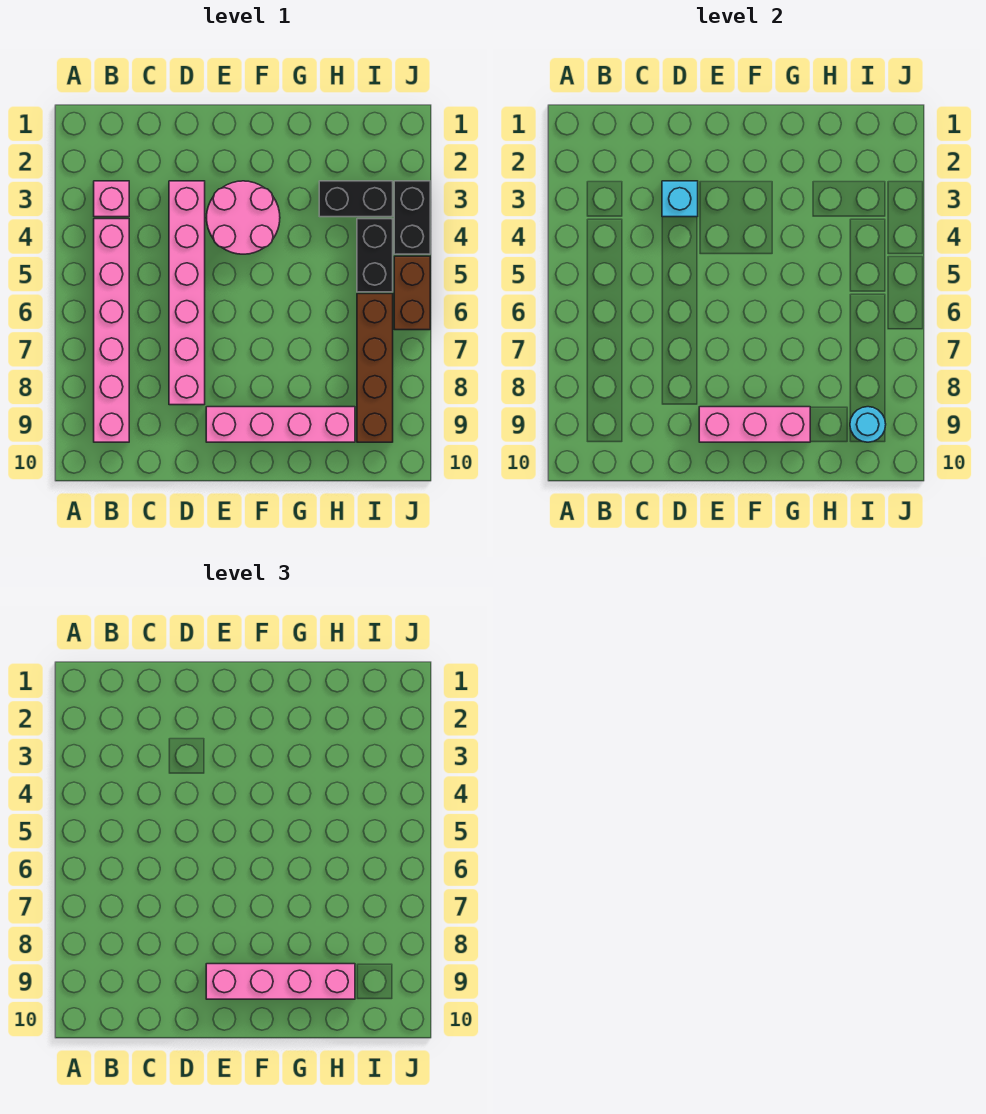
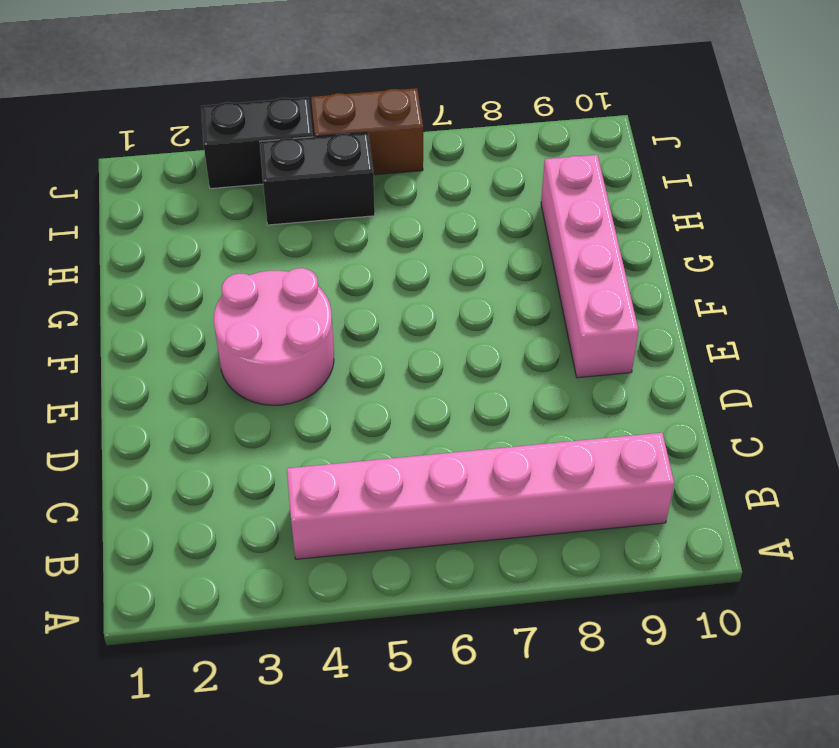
none -> pink brick B3 level 1
none -> pink brick D3:D8 level 1
none -> black brick H3:I3 level 1

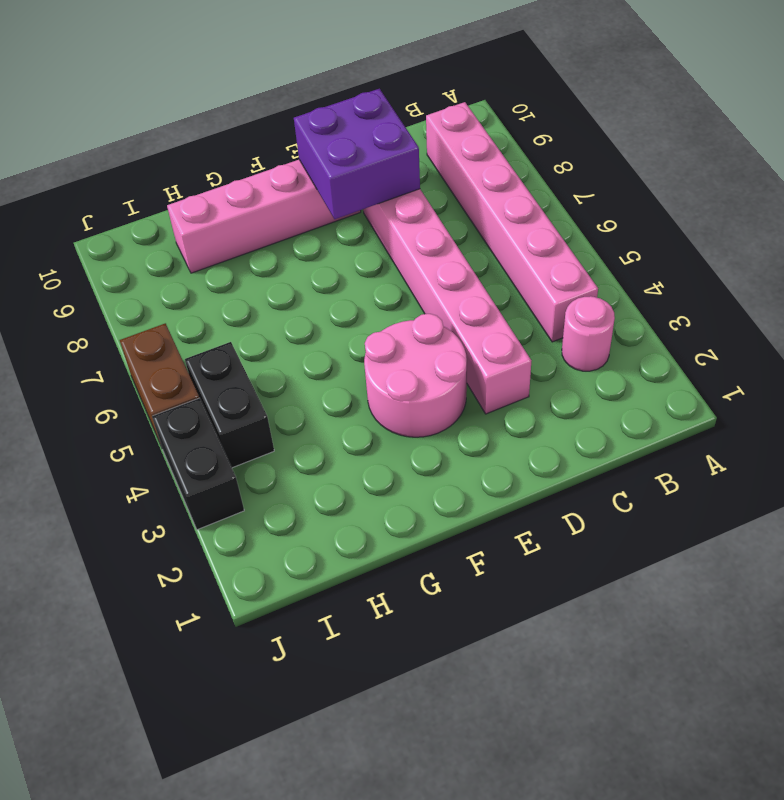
pink round brick B3 level 1 -> pink brick B3 level 1
purple brick D8:E9 level 2 -> pink brick E9:G9 level 2
none -> black brick H3:I3 level 1
none -> brown brick I6:I9 level 1
none -> cyan brick D3 level 2

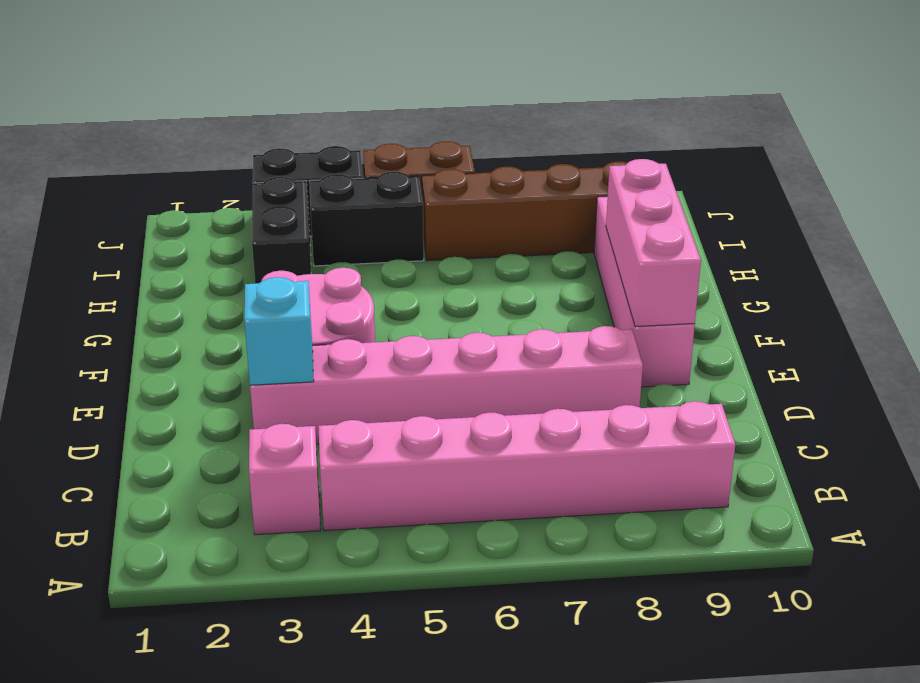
none -> cyan round brick I9 level 2
none -> pink brick E9:H9 level 3

